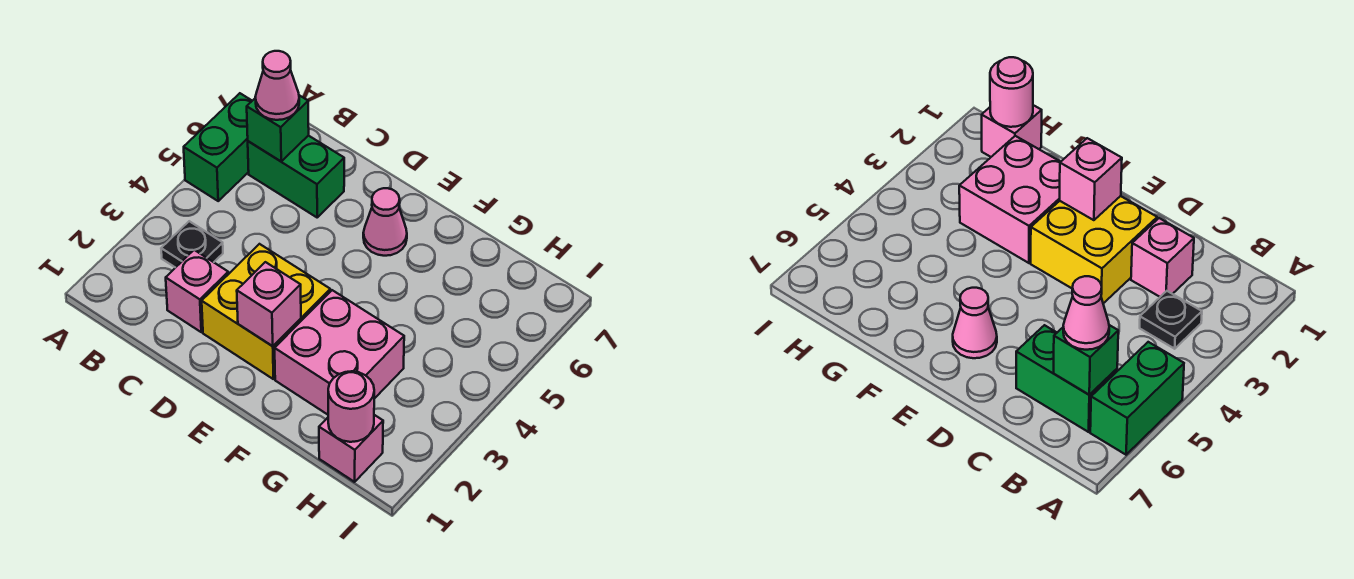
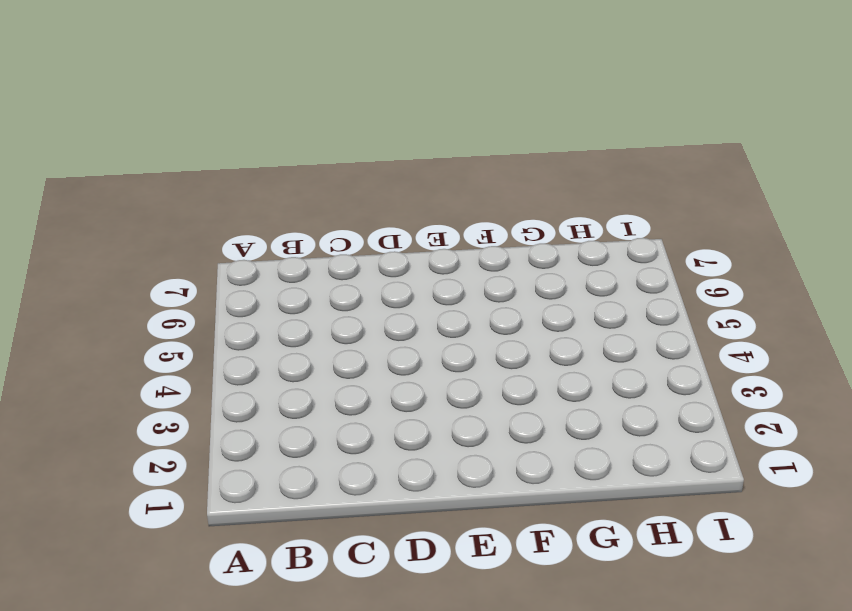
none -> green brick A5:A6 level 1
none -> black plate B3 level 1
none -> green brick B6:C6 level 1

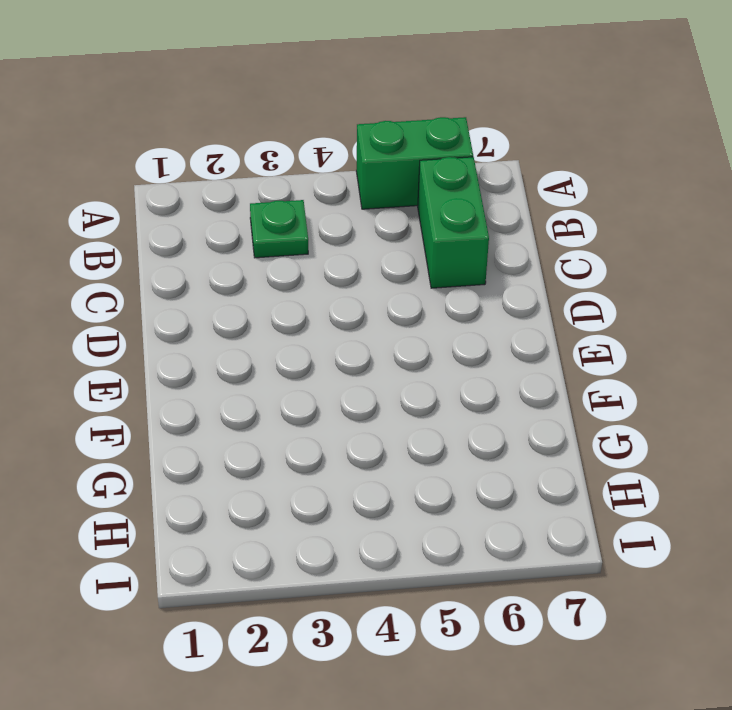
green plate B3 level 1 -> black plate B3 level 1
none -> pink brick C2 level 1
none -> yellow brick D2:E3 level 1
none -> pink cone E6 level 1

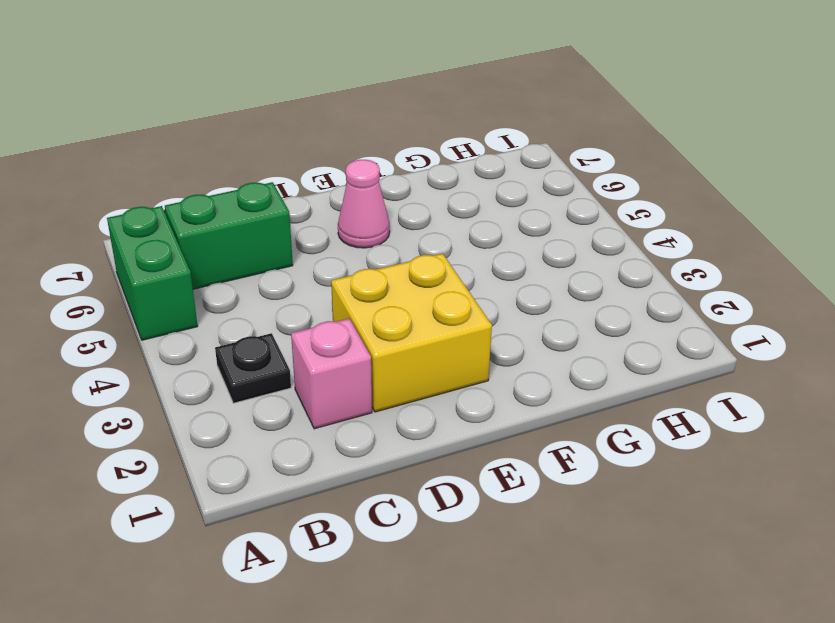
none -> pink brick F2:G3 level 1
none -> pink brick H1 level 1
none -> green brick B6 level 2

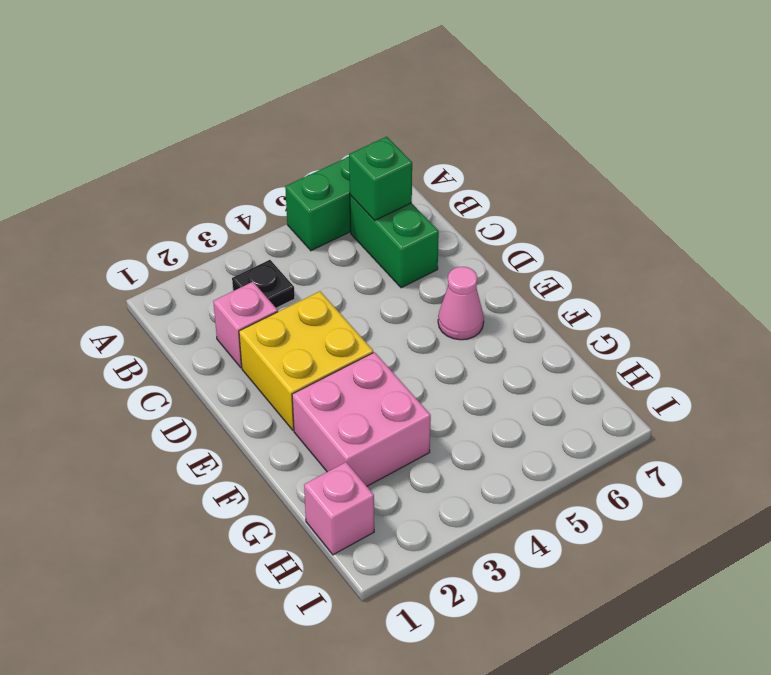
none -> pink brick E2 level 2
none -> pink round brick H1 level 2
none -> pink cone B6 level 3

